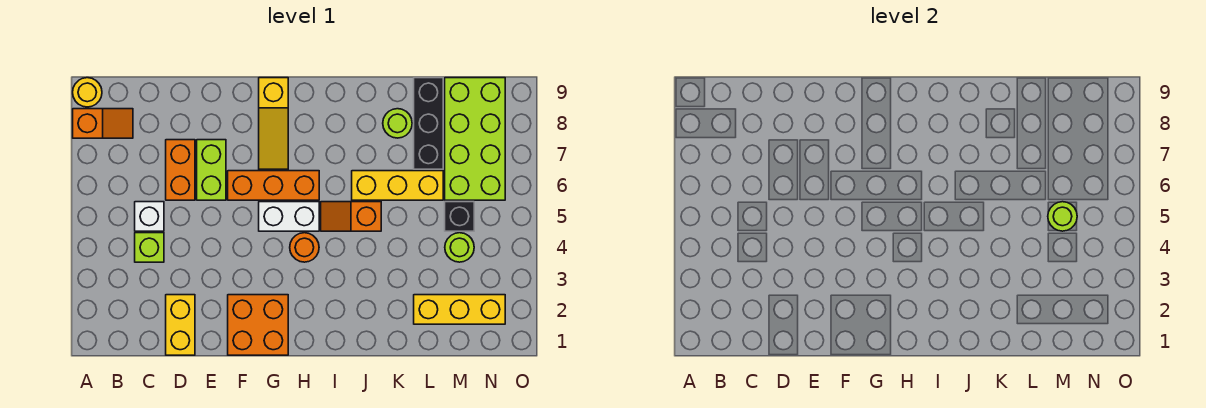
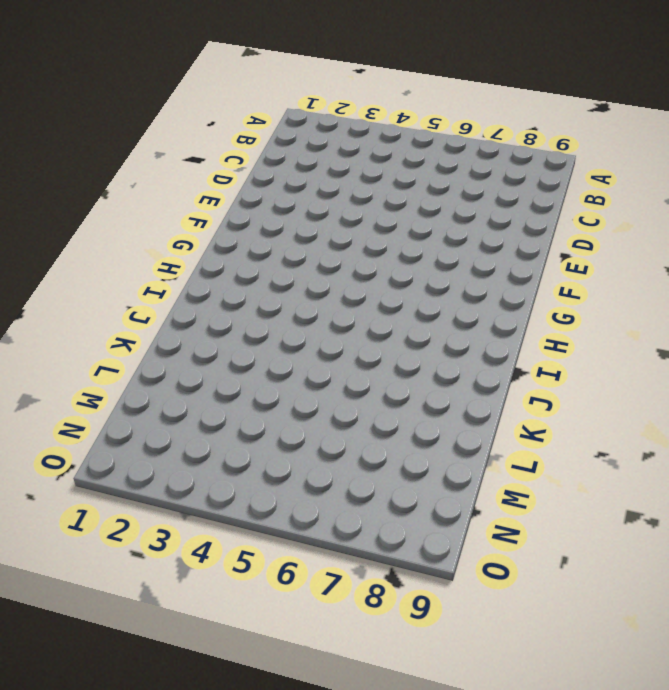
none -> orange slope A8:B8 level 1 top A
none -> yellow round brick A9 level 1
none -> lime brick C4 level 1

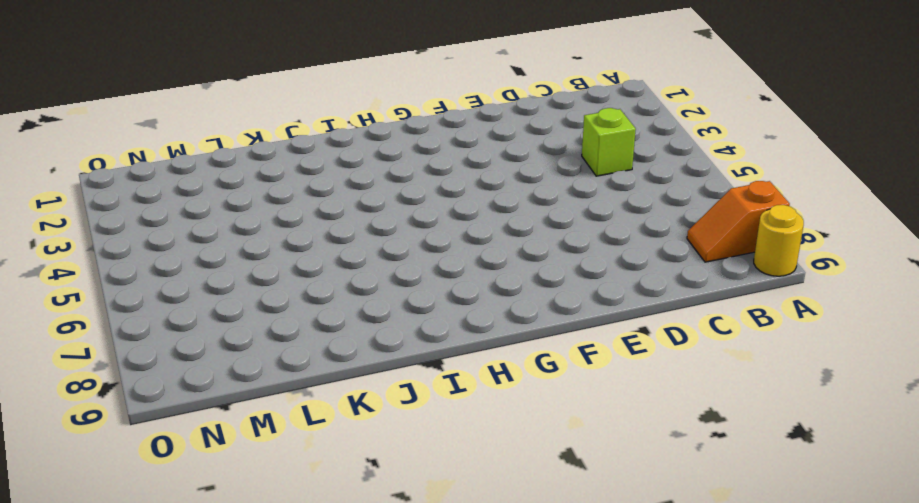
none -> white brick C5 level 1
none -> yellow brick D1:D2 level 1
none -> orange brick D6:D7 level 1

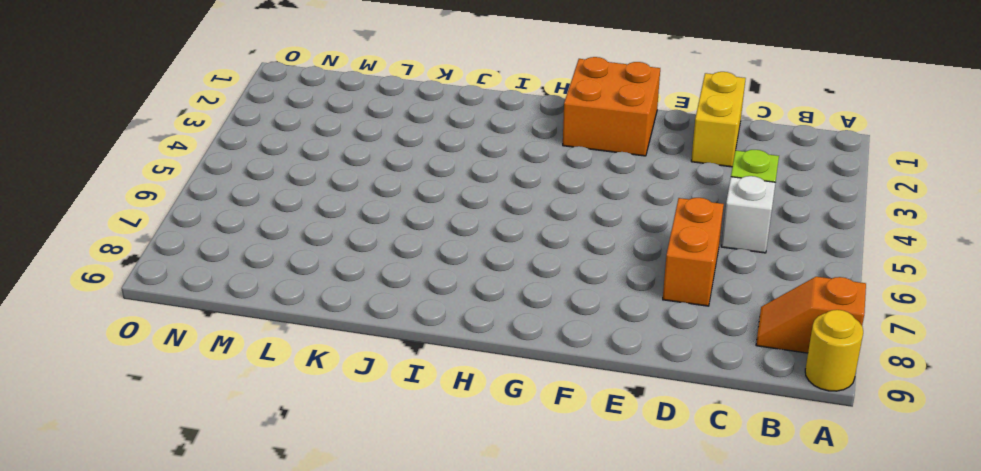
none -> lime brick E6:E7 level 1
none -> orange brick F6:H6 level 1
none -> white brick G5:H5 level 1

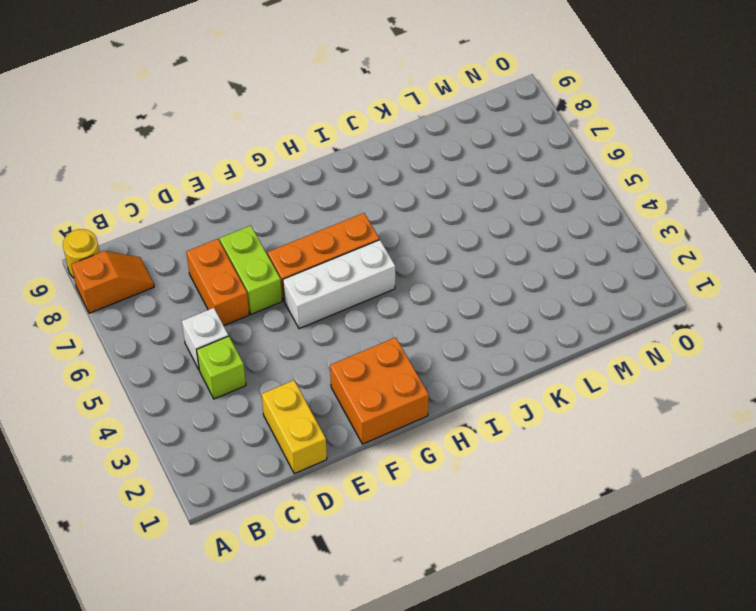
white brick F5:H5 level 1 -> white brick G5:H5 level 1
none -> yellow slope G7:G9 level 1 top 9
none -> orange round brick H4 level 1
none -> orange slope I5:J5 level 1 top J

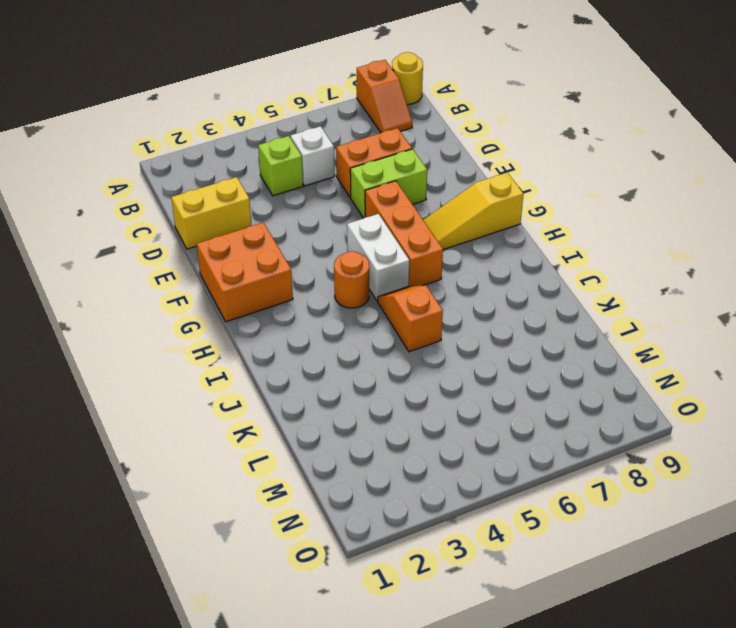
none -> yellow brick J6:L6 level 1
none -> lime round brick K8 level 1
none -> yellow brick L2:N2 level 1

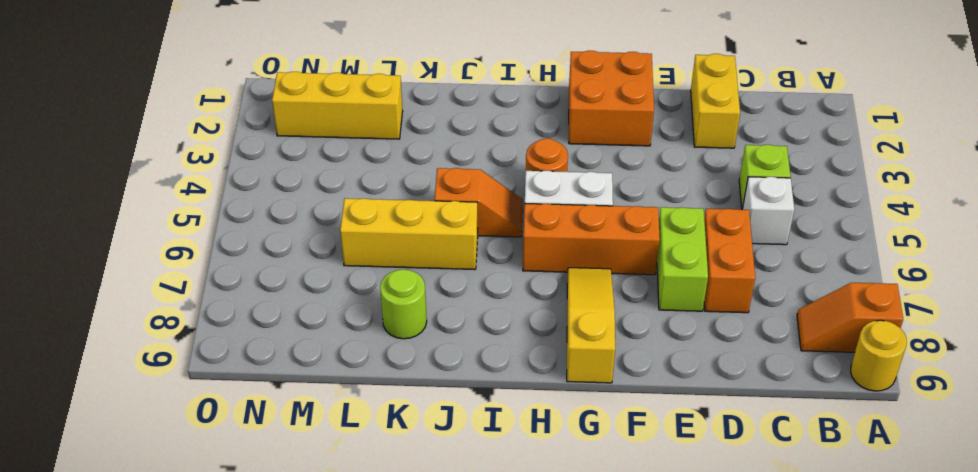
none -> black brick L7:L9 level 1
none -> lime round brick M4 level 1
none -> black brick M5 level 1

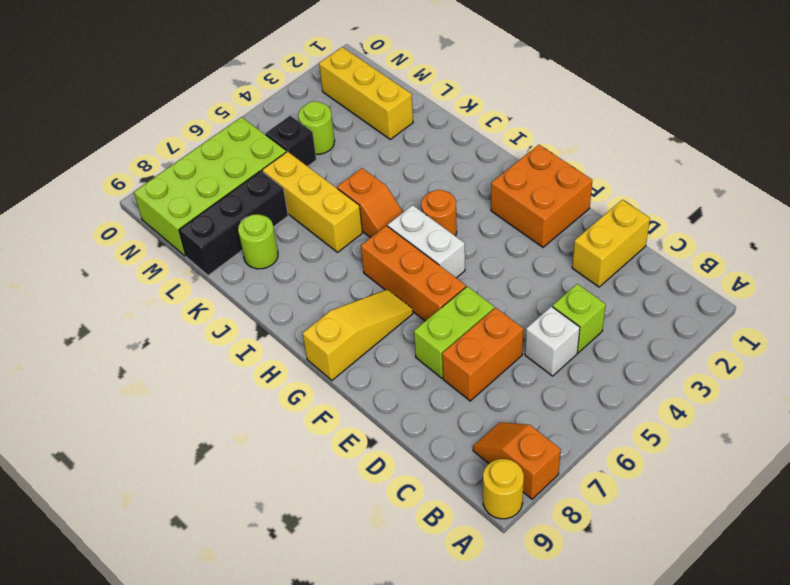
none -> lime round brick M5 level 2

